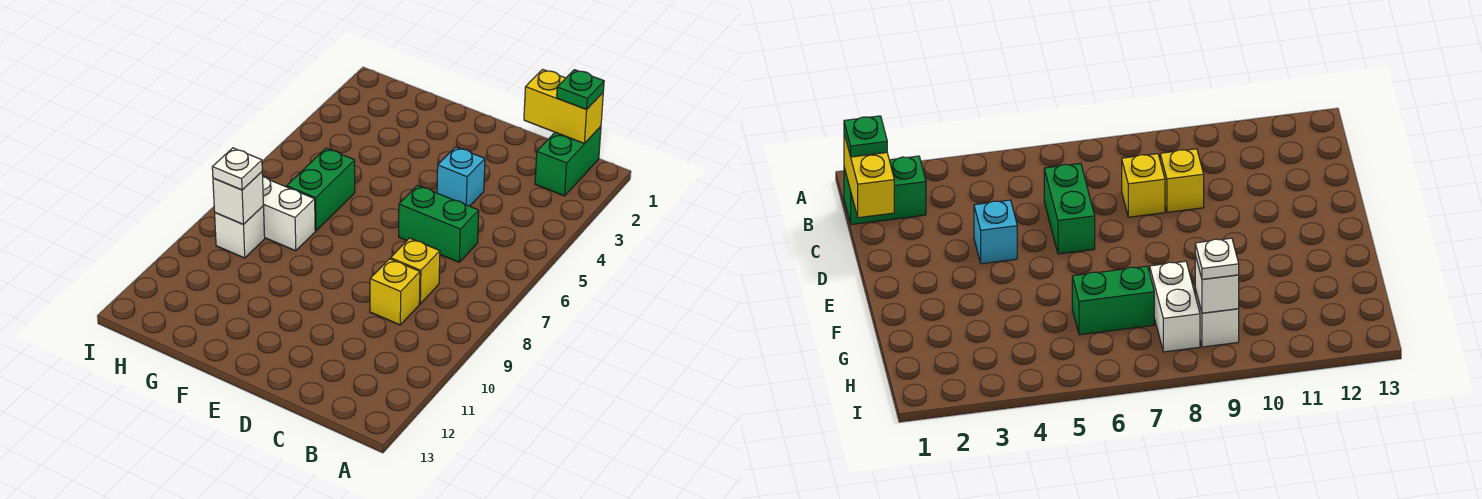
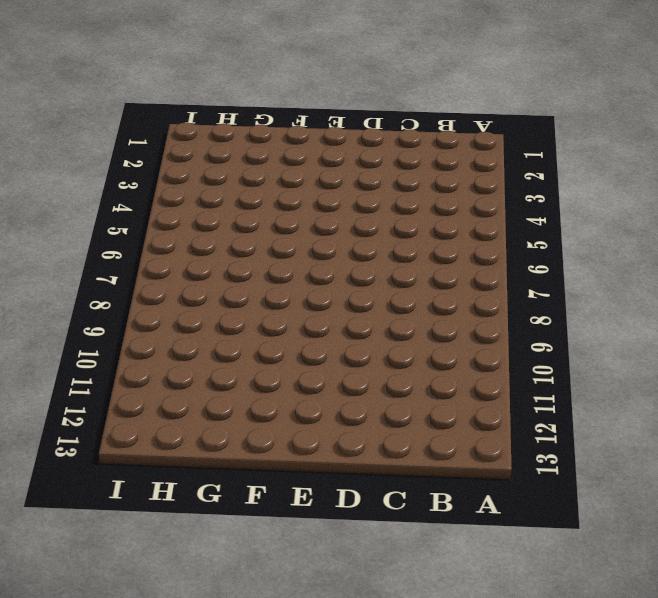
none -> green brick B1:B2 level 1
none -> green brick C6:D6 level 1
none -> yellow brick C8 level 1

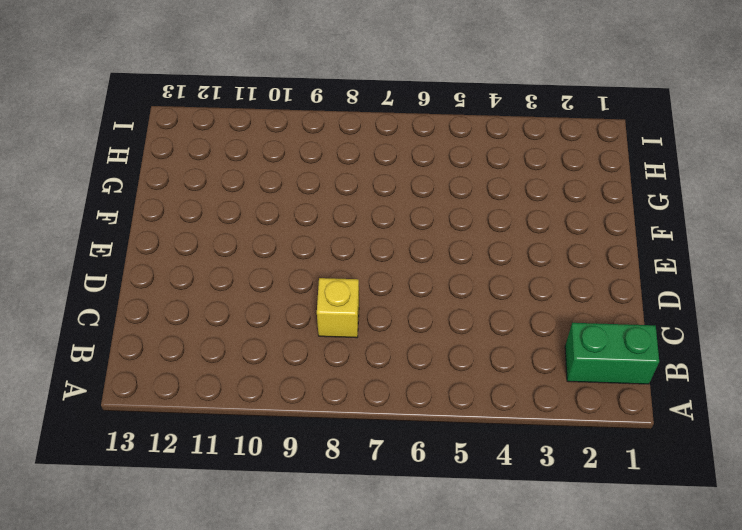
none -> green brick C6:D6 level 1
none -> yellow brick C9 level 1
none -> cyan brick D4 level 1

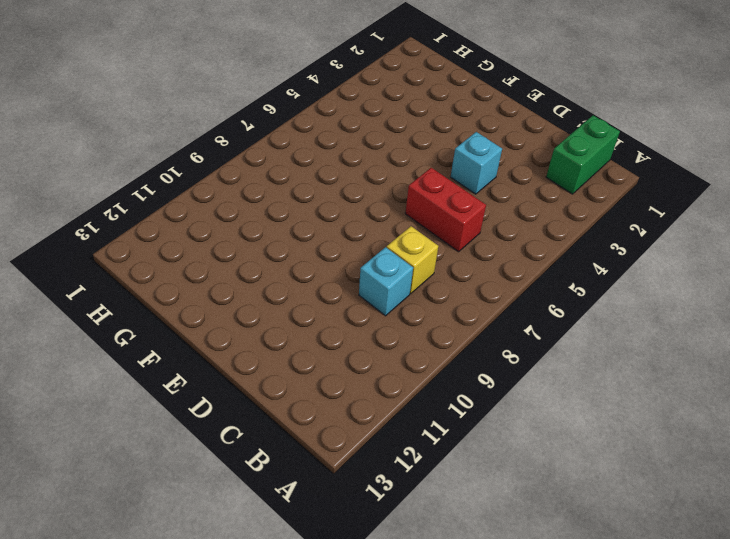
red brick C6:D6 level 1 -> green brick C6:D6 level 1
cyan brick C9 level 1 -> yellow brick C9 level 1
none -> green brick G6:G7 level 1
none -> white brick G8:H8 level 1
none -> white brick H9 level 1

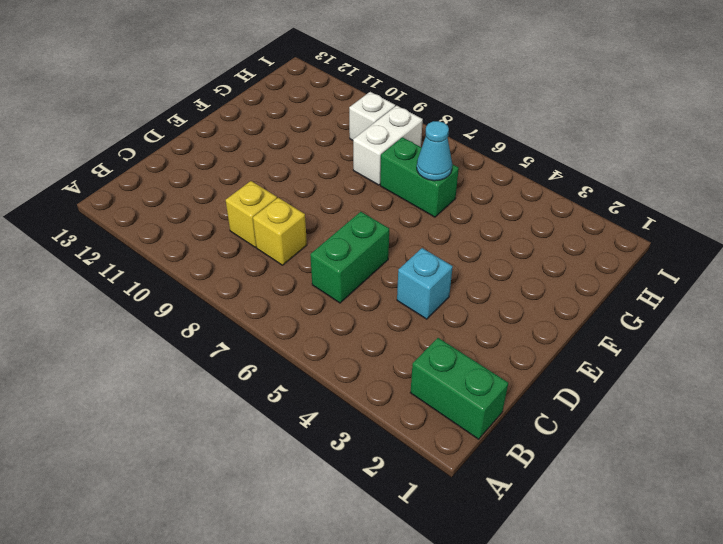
cyan cone G6 level 2 -> none
none -> yellow brick B1:C1 level 2
none -> white brick H9 level 2
none -> green plate B1 level 3

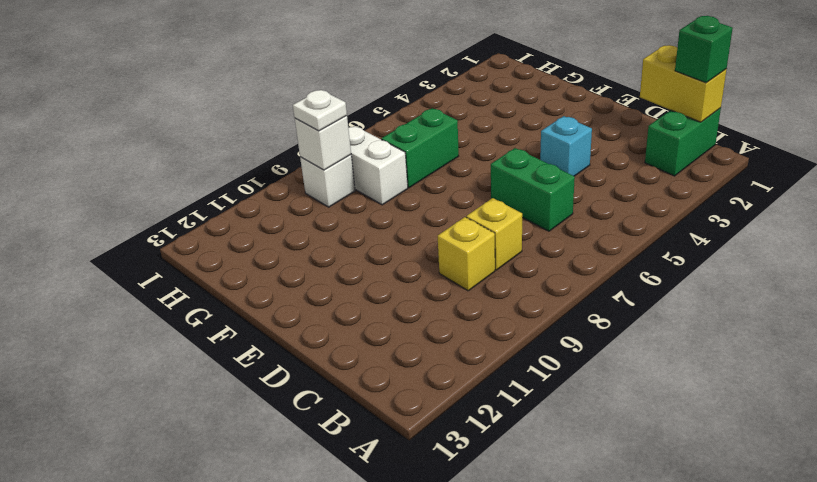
green brick B1 level 3 -> green plate B1 level 3

